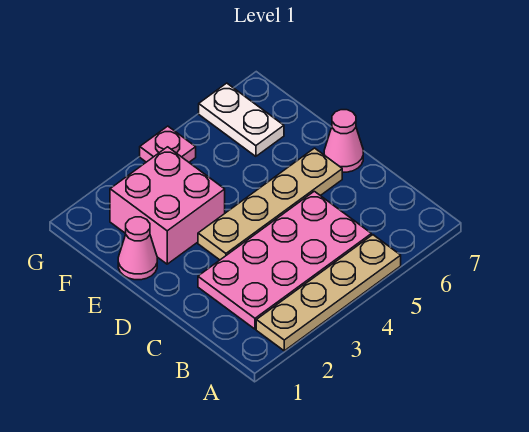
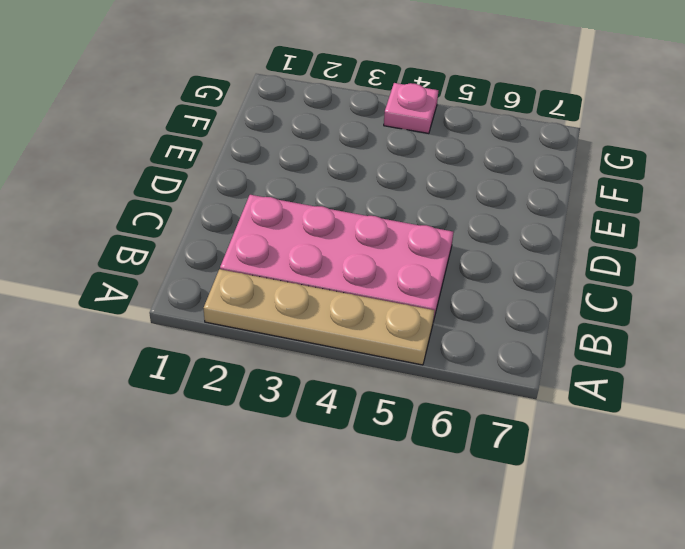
none -> tan plate D3:D6 level 1
none -> pink cone D7 level 1

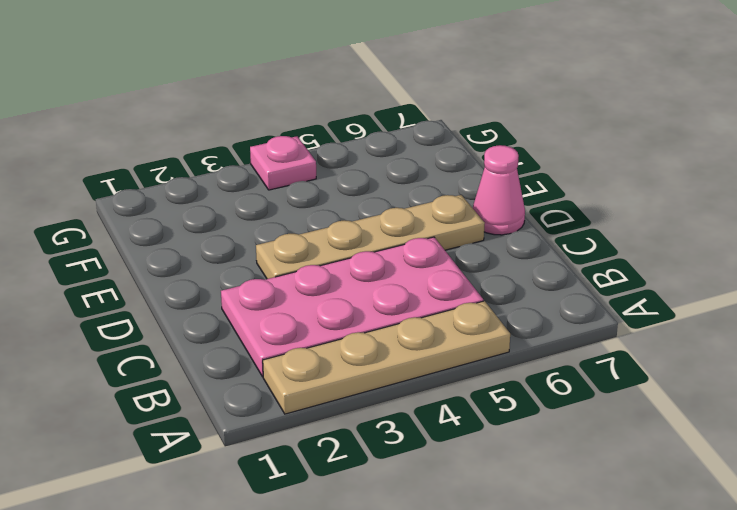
none -> pink cone E1 level 1
none -> pink brick E2:F3 level 1

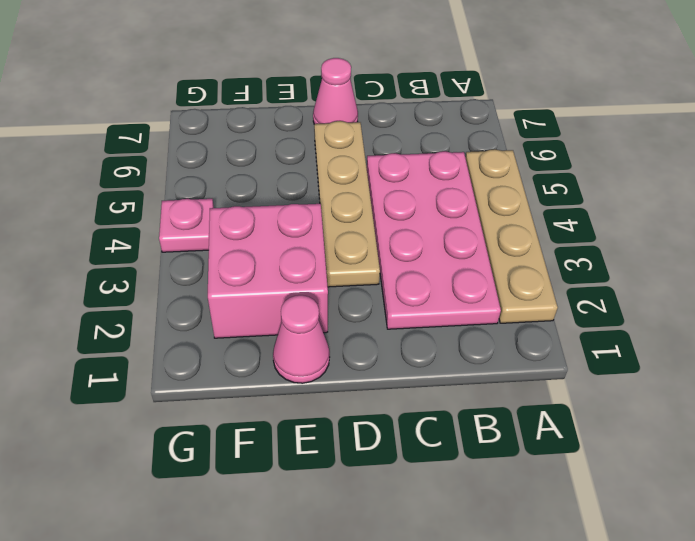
none -> white plate F6:G6 level 1

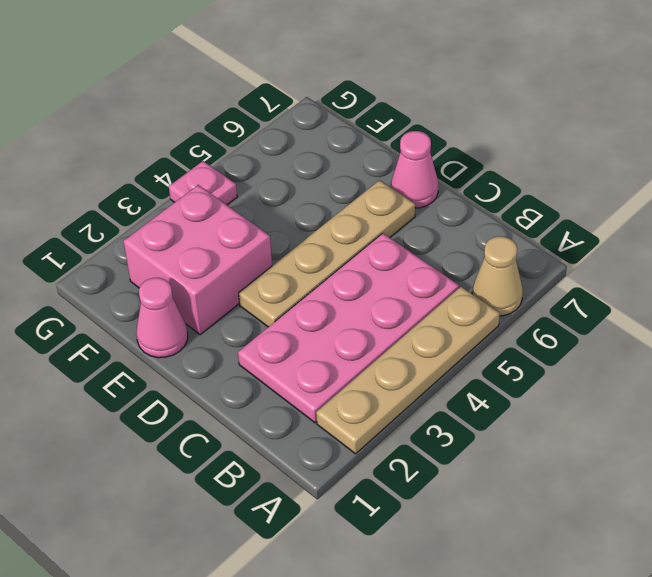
tan cone A6 level 1 -> none
none -> white plate F6:G6 level 1

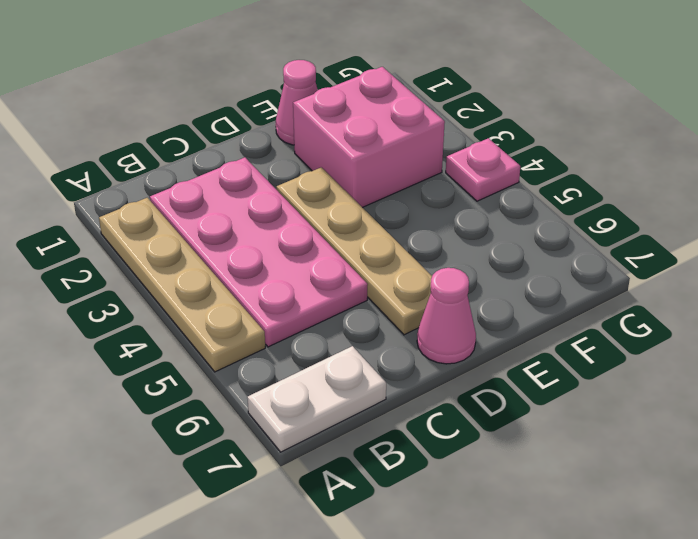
white plate A7:B7 level 1 -> white plate F6:G6 level 1

